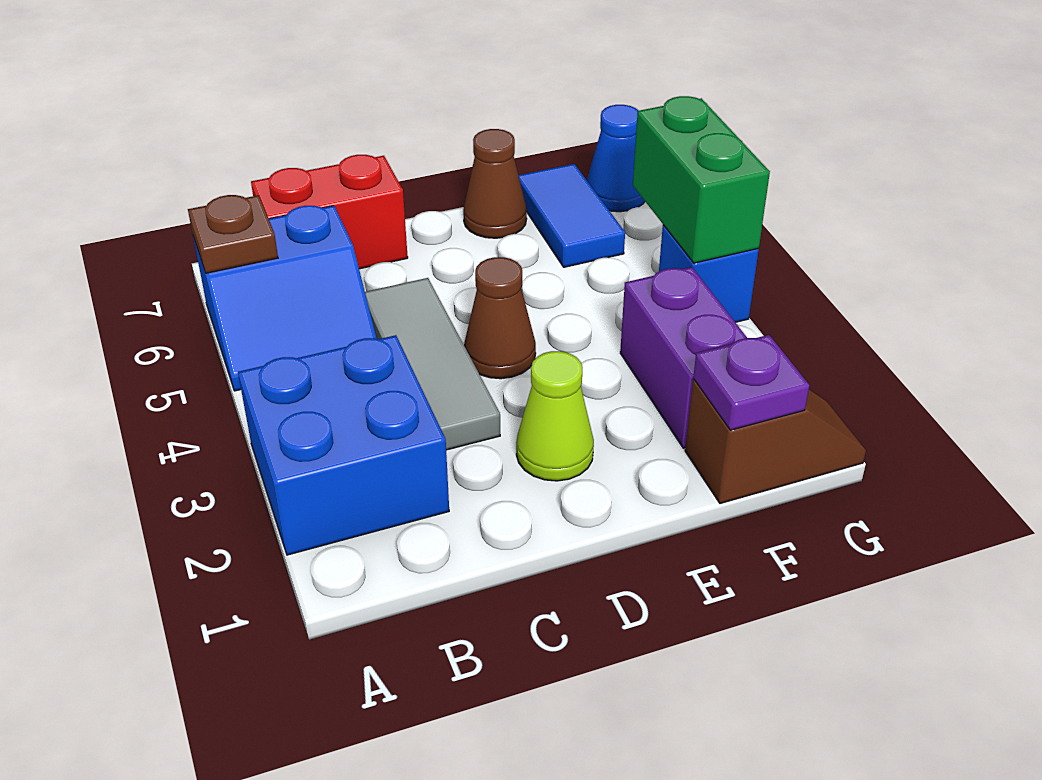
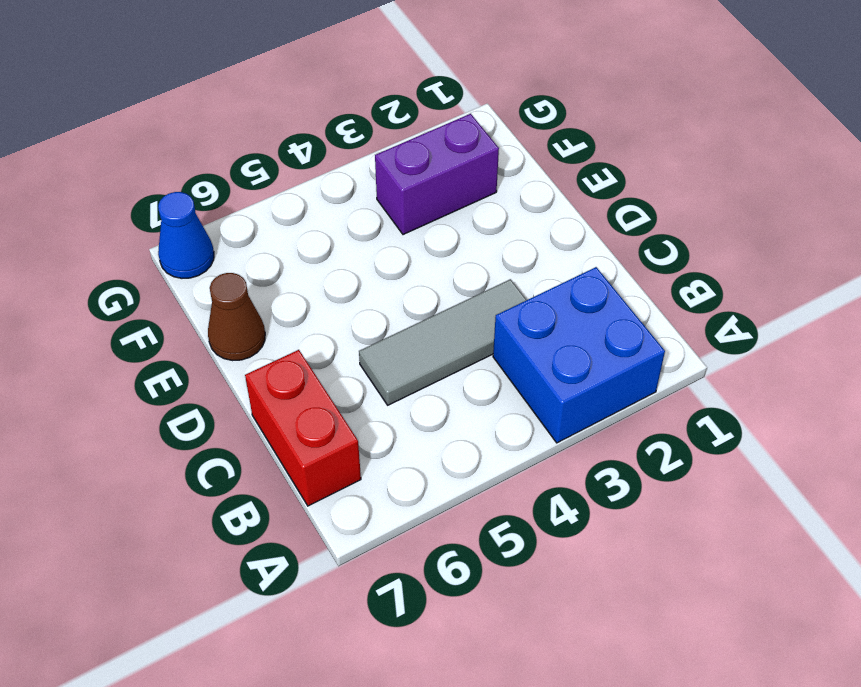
none -> blue slope A5:B6 level 1 top 6
none -> lime cone D2 level 1
none -> brown cone D4 level 1

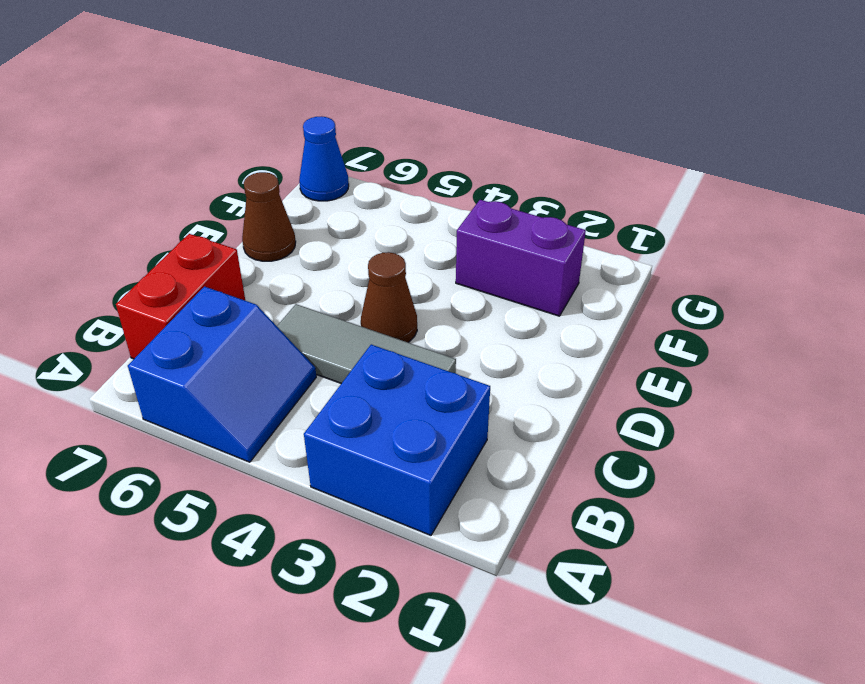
none -> lime cone D2 level 1
none -> brown slope F1:G1 level 1 top F
none -> blue tile F6:F7 level 1

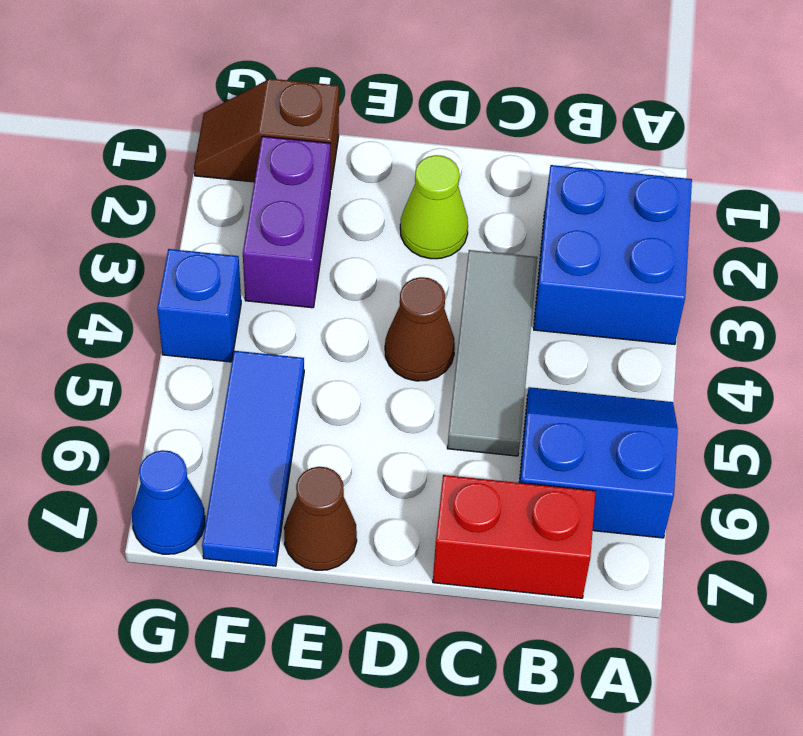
blue tile F5:F7 level 1 -> blue tile F6:F7 level 1
none -> brown plate A6 level 2
none -> purple plate F1 level 2
none -> green brick G4:G5 level 2

